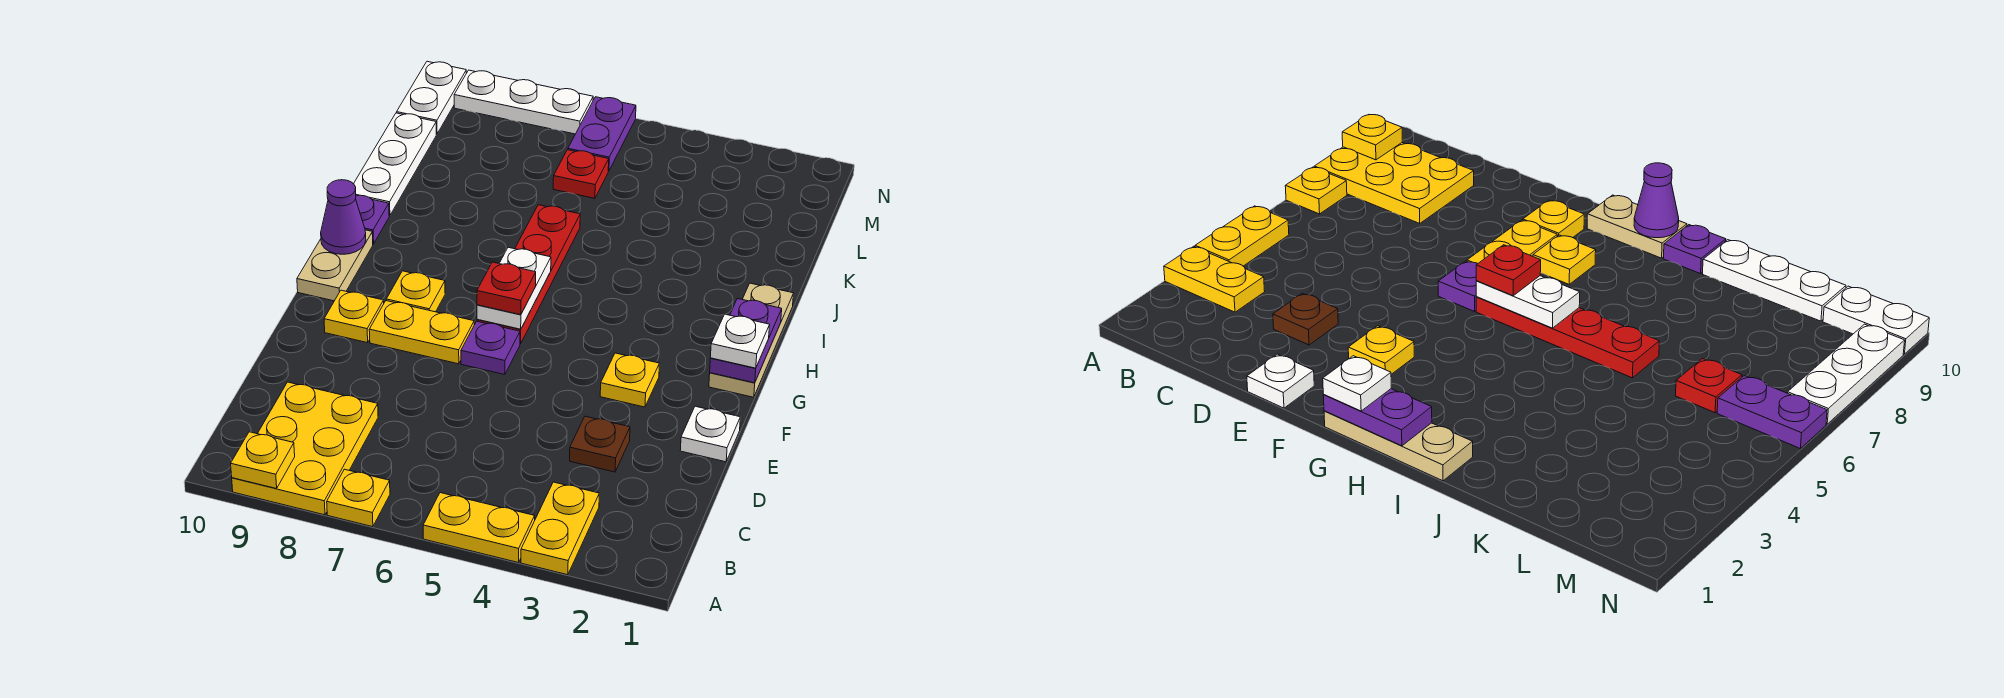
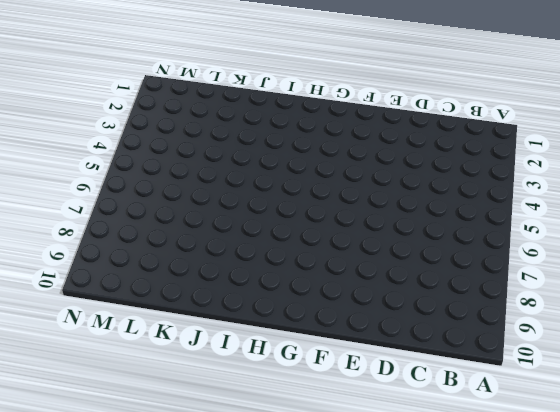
none -> yellow plate A3:B3 level 1
none -> yellow plate A4:A5 level 1
none -> yellow plate A7 level 1

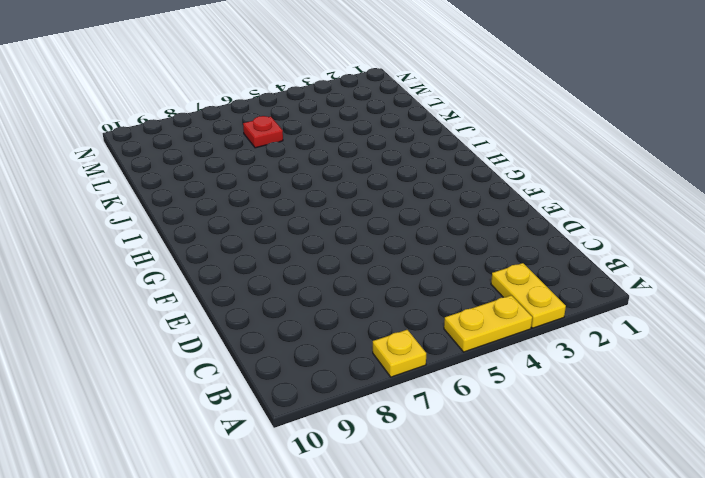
none -> yellow plate A8:C9 level 1
none -> brown plate D3 level 1
none -> white plate E1 level 1

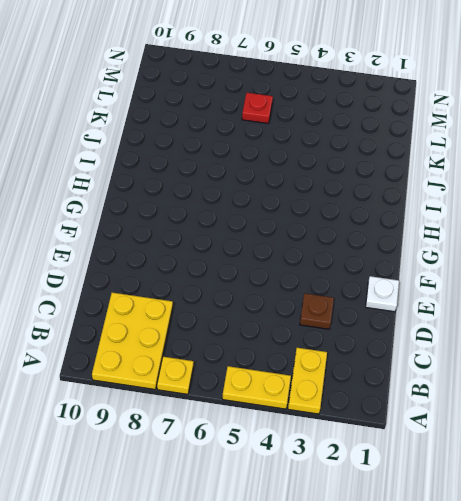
none -> yellow plate F3 level 1
none -> purple plate F6 level 1
none -> yellow plate F7:F8 level 1

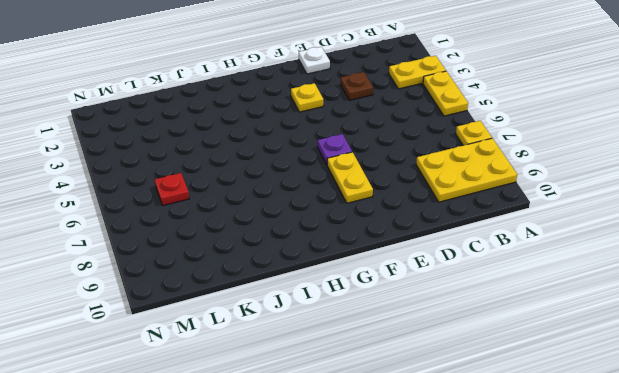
none -> yellow plate F9 level 1
none -> tan plate G1:I1 level 1
none -> red plate G6:J6 level 1

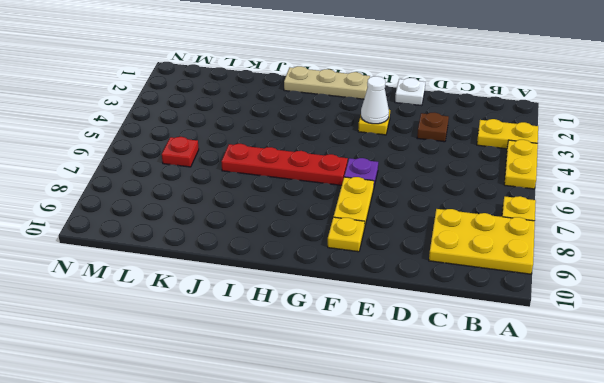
white cone F3 level 2 -> none
none -> yellow plate G8 level 1
none -> tan plate G10:H10 level 1
none -> purple plate I10 level 1

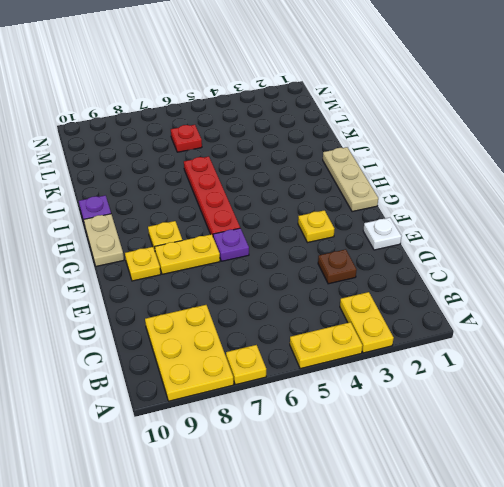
none -> white plate J10:L10 level 1
none -> purple plate M6:N6 level 1
none -> white plate M10:N10 level 1

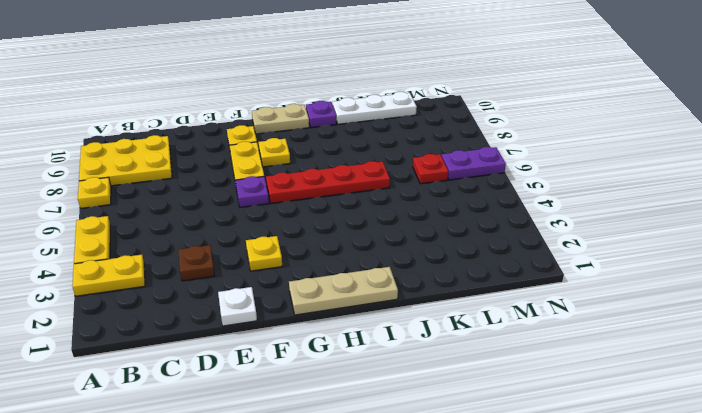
none -> white plate M10:N10 level 1
none -> white plate N7:N9 level 1
none -> yellow plate A9 level 2

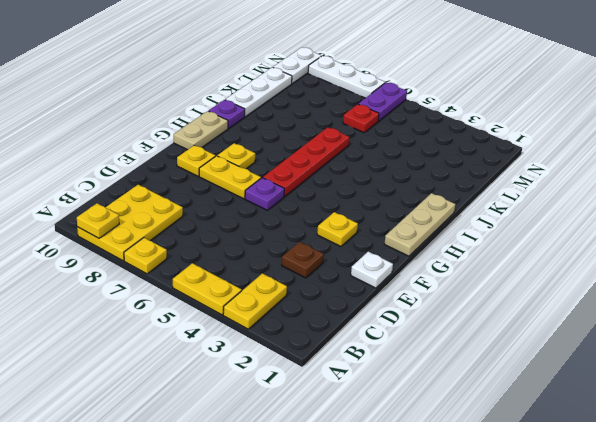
none -> purple plate G1:H1 level 2
none -> white plate G6:H6 level 2
none -> purple cone H10 level 2

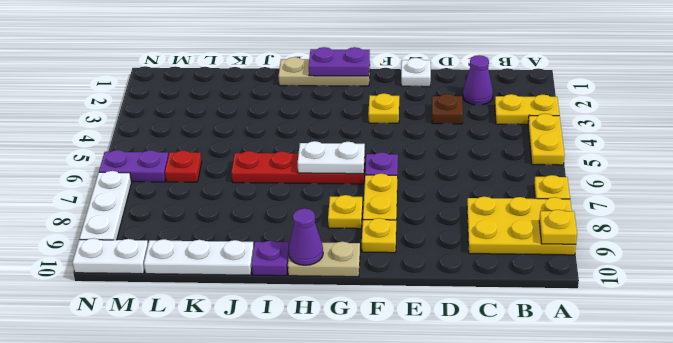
purple cone C2 level 1 -> none
none -> white plate G1 level 3
none -> red plate G6 level 3

